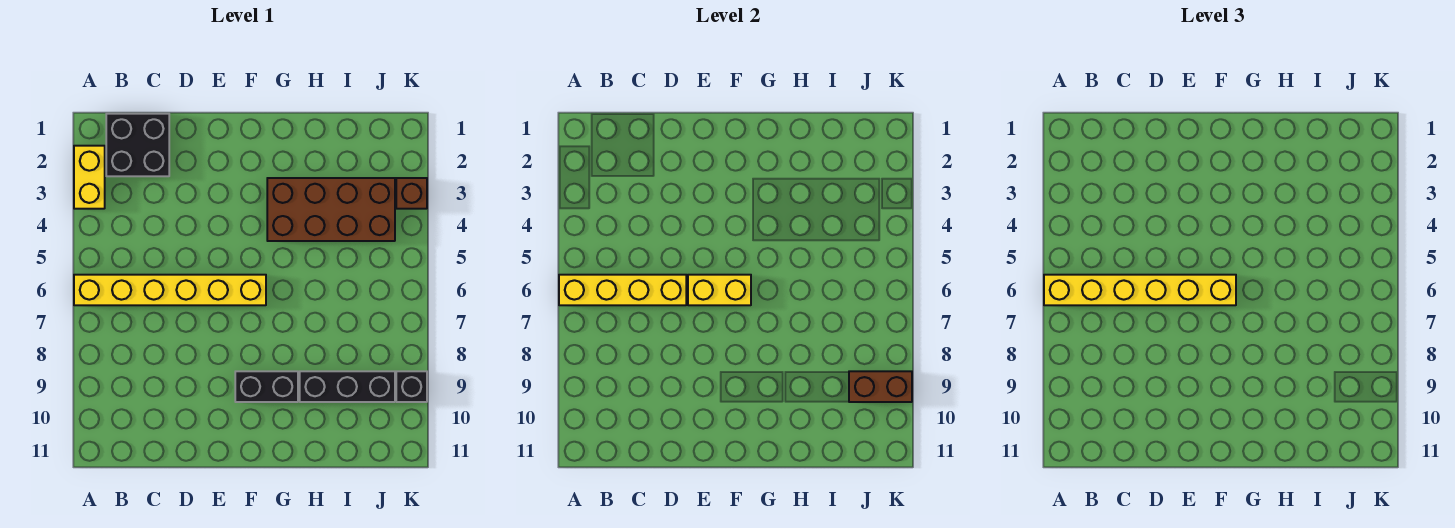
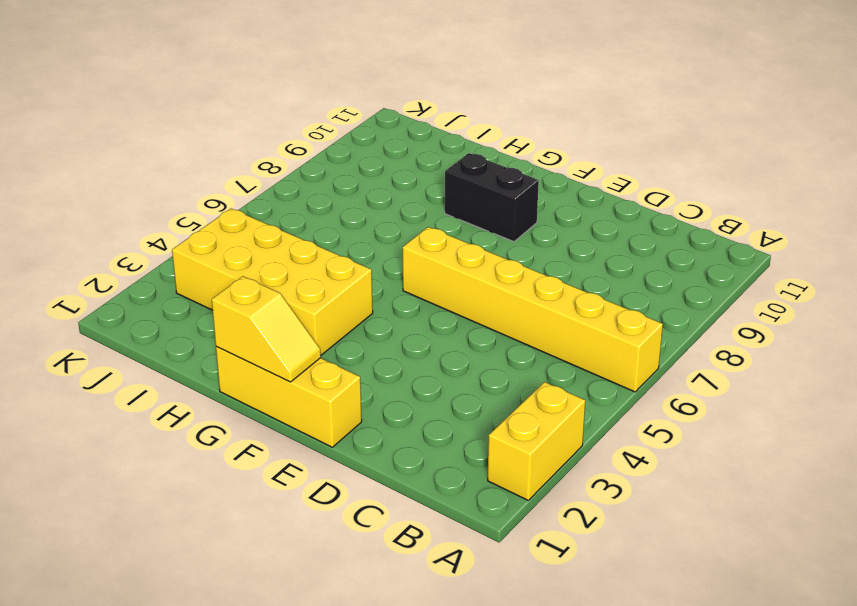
yellow brick E1:G1 level 1 -> none
yellow slope F1:G1 level 2 top G -> none
yellow brick G3:J4 level 1 -> brown brick G3:J4 level 1
none -> black brick B1:C2 level 1
none -> black brick H9:J9 level 1
none -> brown brick K3 level 1

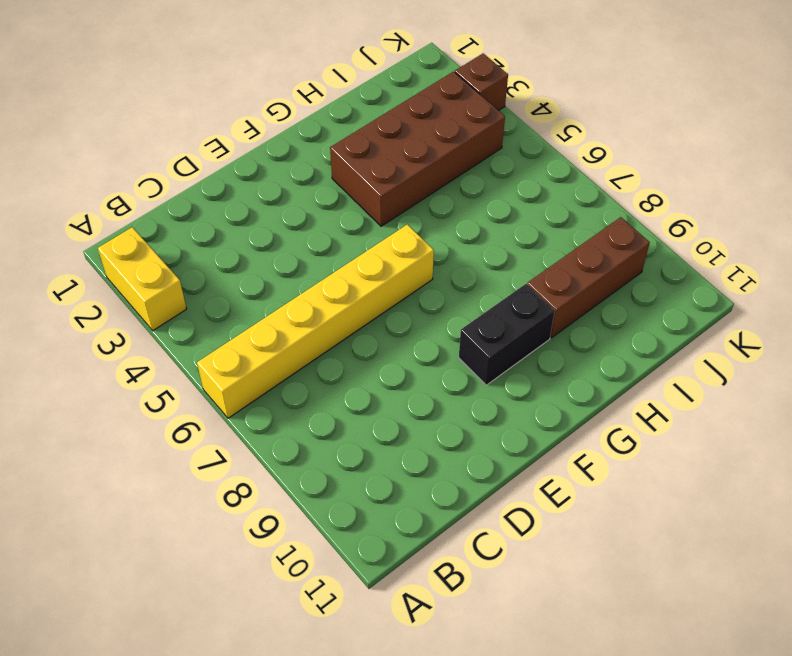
brown brick H9:J9 level 1 -> black brick H9:J9 level 1
none -> black brick B1:C2 level 1
none -> black brick K9 level 1
none -> yellow brick A6:D6 level 2

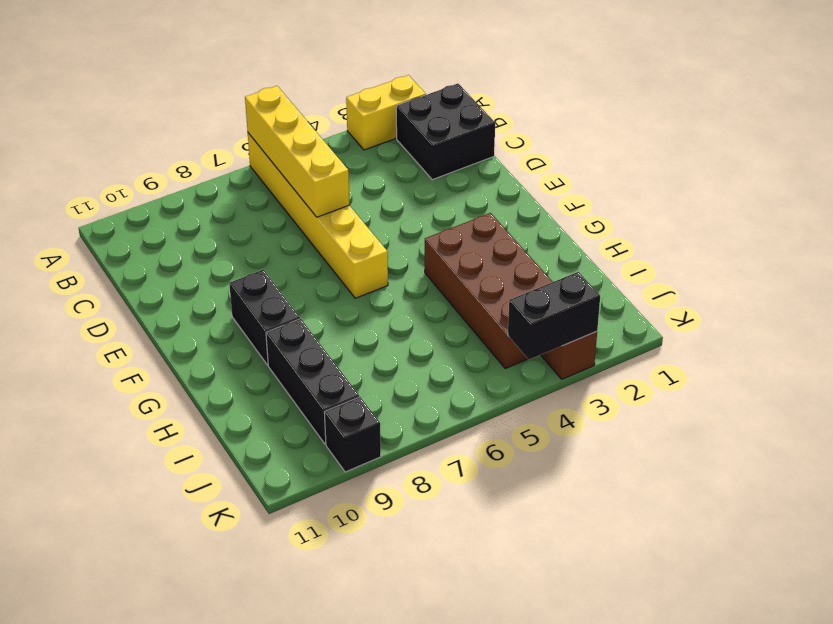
black brick K3:K4 level 2 -> none
none -> yellow brick E6:F6 level 2
none -> brown brick J9:K9 level 2
none -> yellow brick A6:F6 level 3

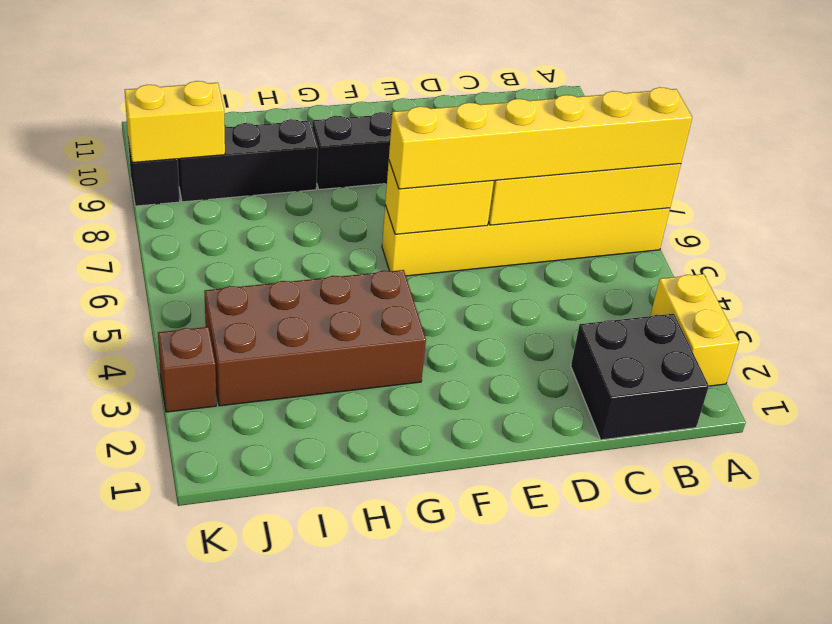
yellow brick J9:K9 level 2 -> brown brick J9:K9 level 2

